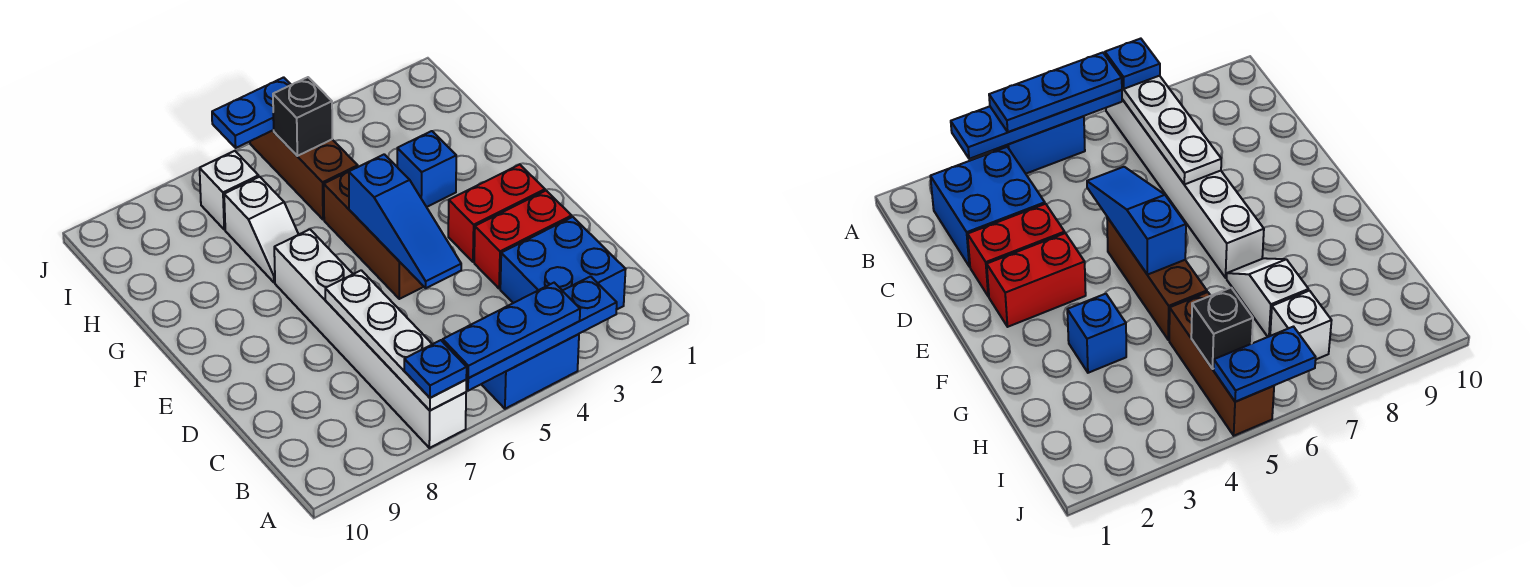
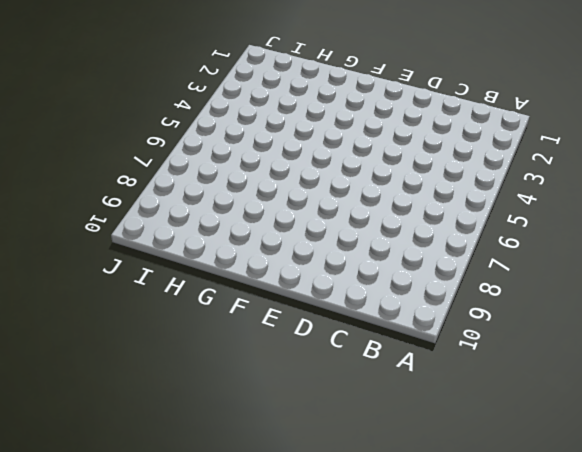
none -> blue brick A4:A5 level 1
none -> white brick A7:F7 level 1
none -> blue brick B2:C3 level 1

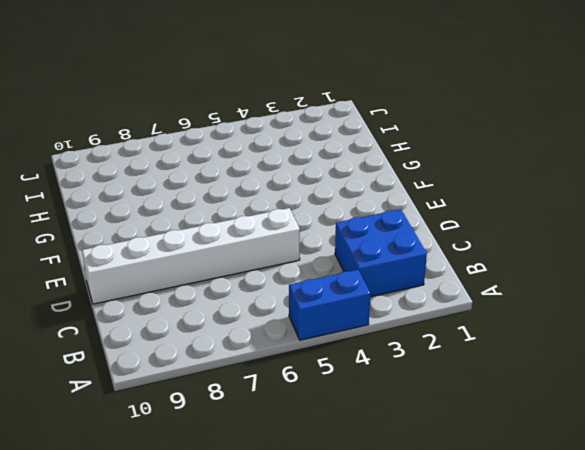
white brick D5:D10 level 1 -> white brick A7:F7 level 1
none -> red brick D2:D3 level 1
none -> red brick E2:E3 level 1
none -> brown brick E5:G5 level 1

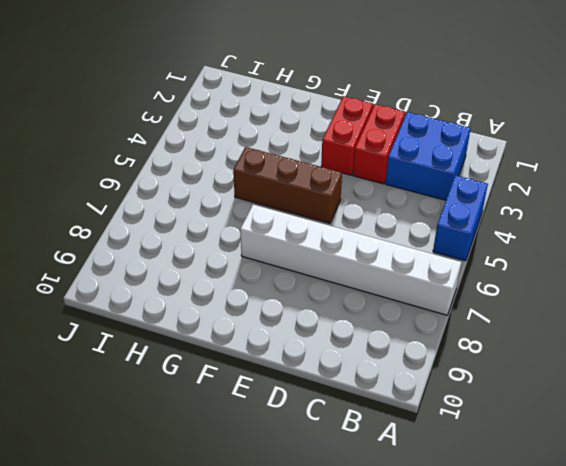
none -> blue brick G3 level 1
none -> white slope G7:H7 level 1 top H
none -> brown brick H5:J5 level 1

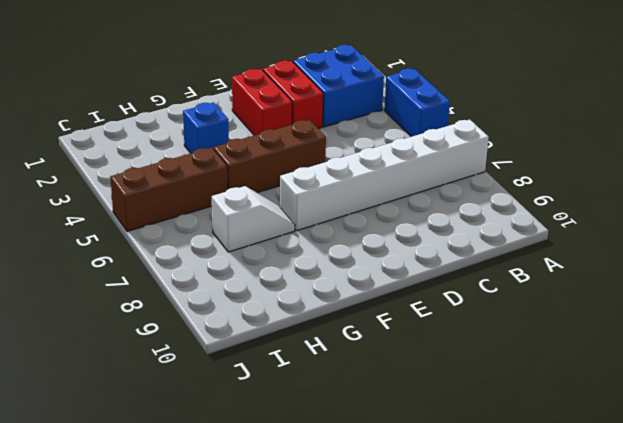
none -> white brick I7 level 1
none -> blue plate A3:A6 level 2
none -> white plate A7:D7 level 2

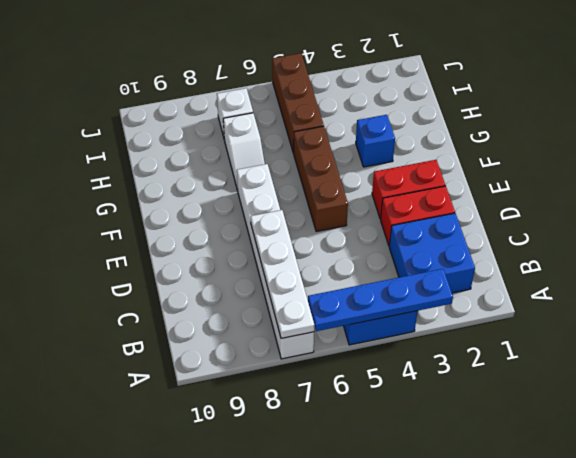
none -> blue slope D5:F5 level 2 top F
none -> black brick I5 level 2
none -> blue plate J5:J6 level 2

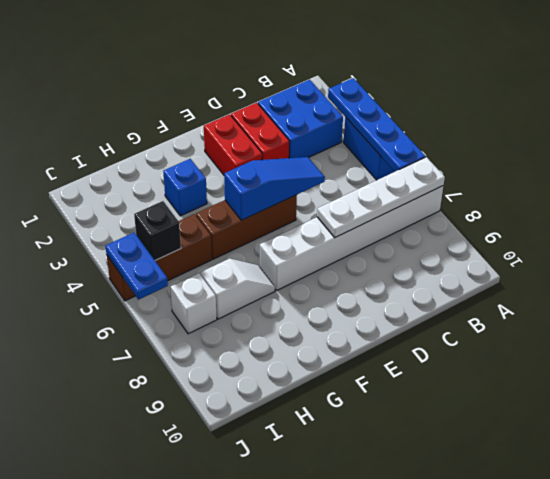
none -> blue plate A4:A6 level 3
none -> blue plate A7 level 3

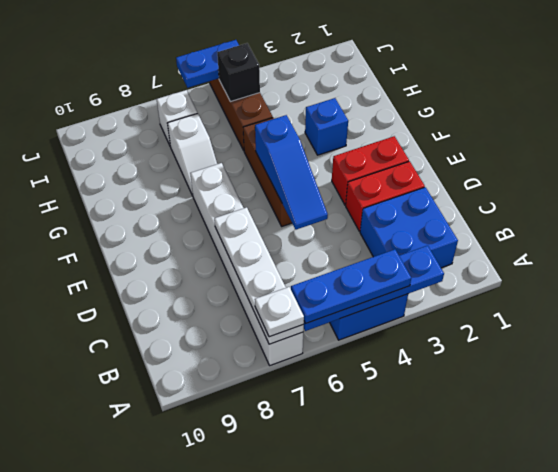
white plate A7 level 3 -> blue plate A7 level 3

